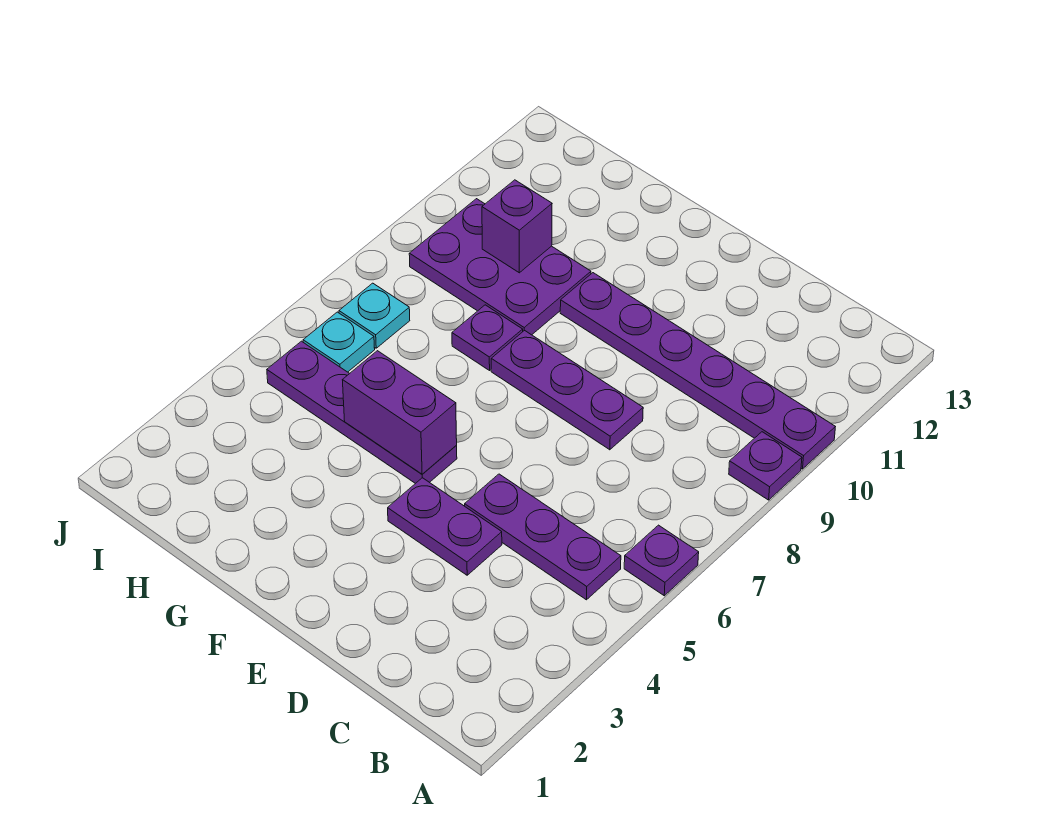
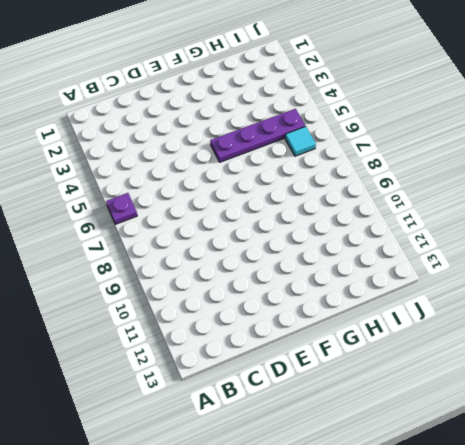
cyan tile I6 level 1 -> cyan plate I6 level 1
none -> purple plate A9 level 1
none -> purple plate A10:F10 level 1
none -> purple plate B5:D5 level 1

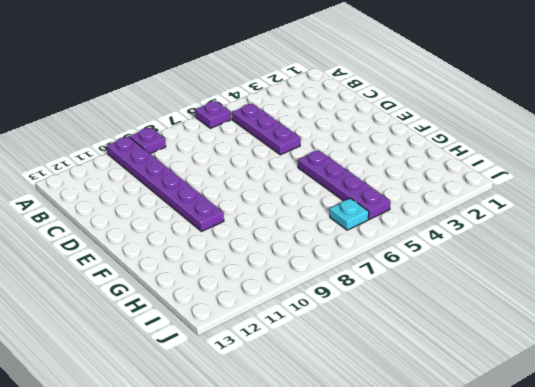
none -> purple plate D4:E4 level 1
none -> purple plate D8:F8 level 1
none -> purple plate G8 level 1

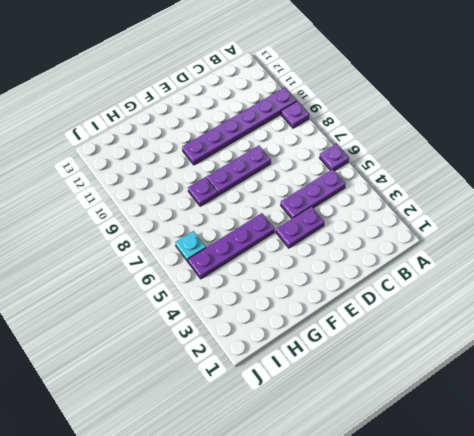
none -> purple plate G9:I10 level 1
none -> cyan plate I7 level 1
none -> purple brick F5:G5 level 2

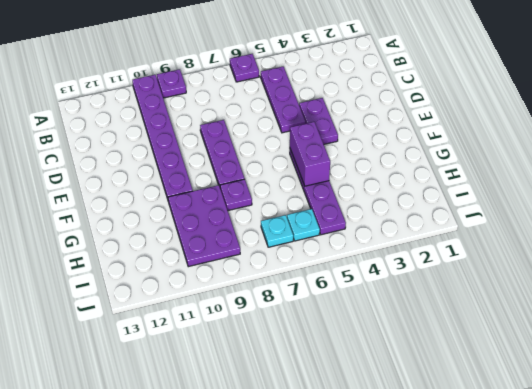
none -> purple brick H10 level 2

